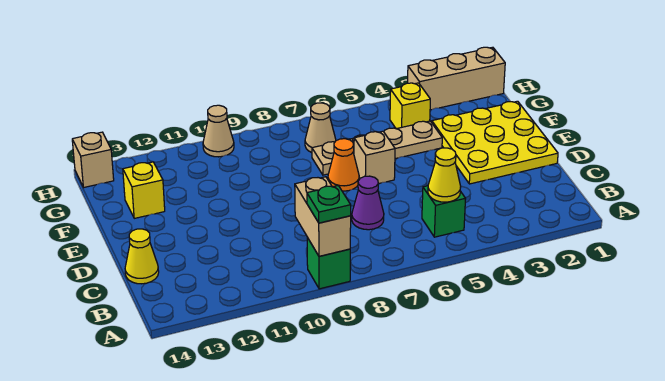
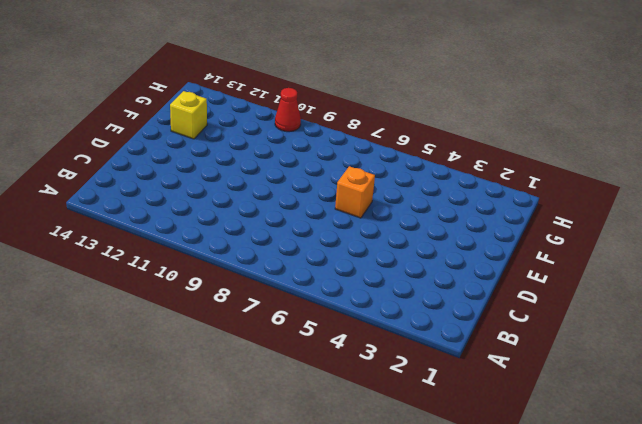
orange brick E6 level 1 -> tan brick E6 level 1
red cone H10 level 1 -> tan cone H10 level 1
none -> green brick A9 level 1
none -> green brick B5 level 1
none -> purple cone C7 level 1

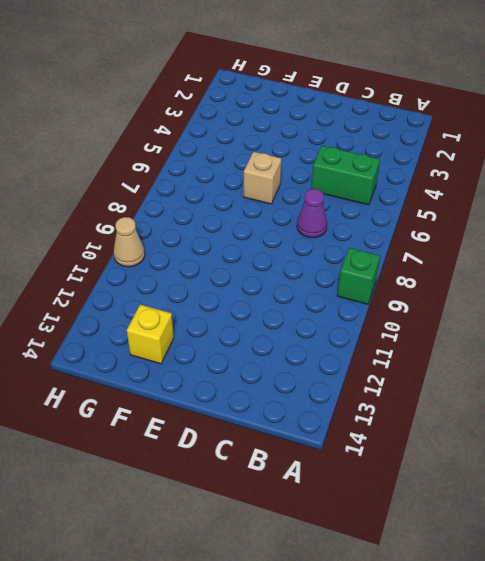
green brick B5:C5 level 1 -> green brick B5 level 1
none -> yellow cone C14 level 1
none -> yellow plate D1:F3 level 1
none -> orange cone E7 level 1

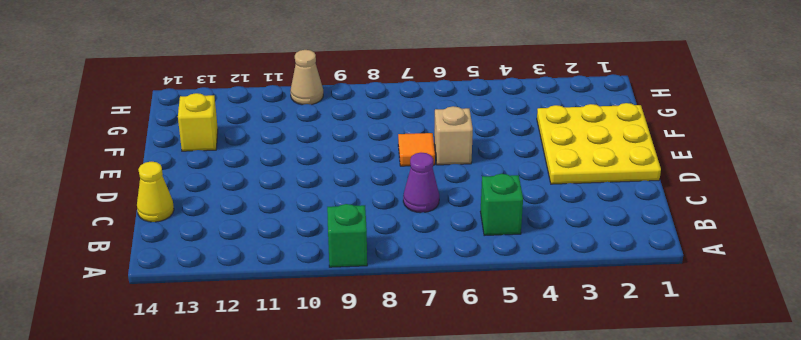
orange tile E7 level 1 -> orange cone E7 level 1
none -> tan plate F4:F7 level 1
none -> yellow brick G4 level 1
none -> tan cone G7 level 1

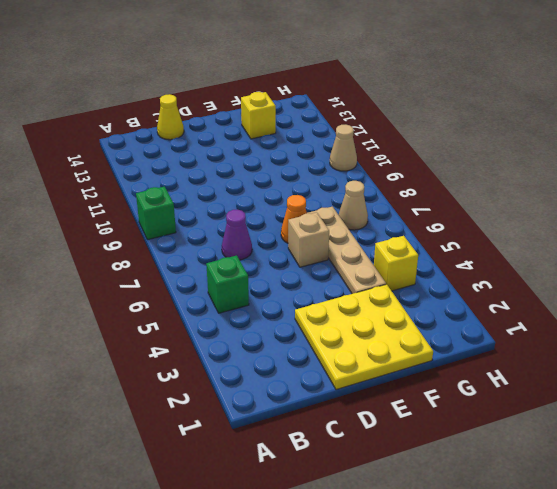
none -> tan brick H1:H3 level 1
none -> tan brick H14 level 1
none -> tan brick A9:B9 level 2

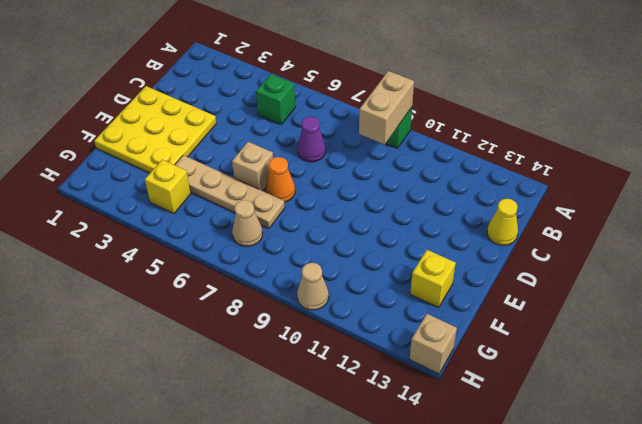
none -> tan brick H1:H3 level 1
none -> yellow cone B5 level 2
none -> green plate A9 level 3

